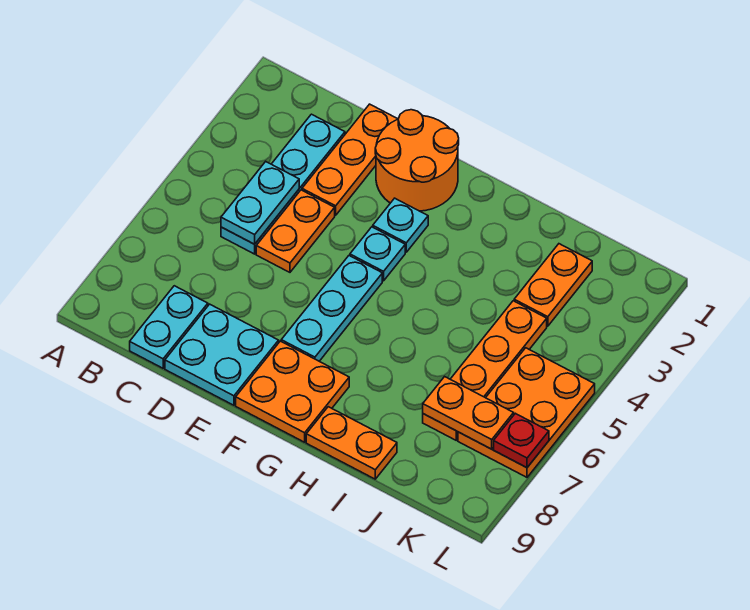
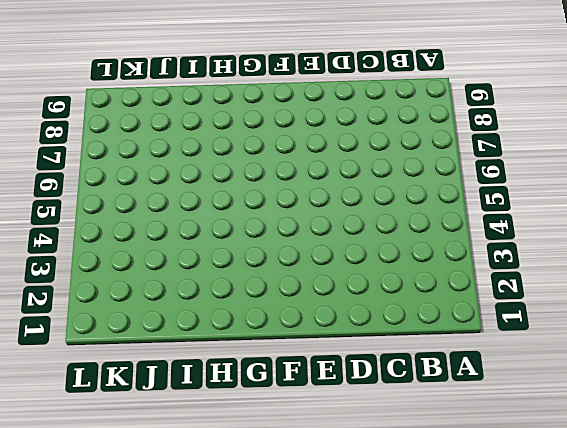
none -> cyan plate C2:C5 level 1
none -> cyan plate C8:C9 level 1
none -> orange plate D1:D3 level 1

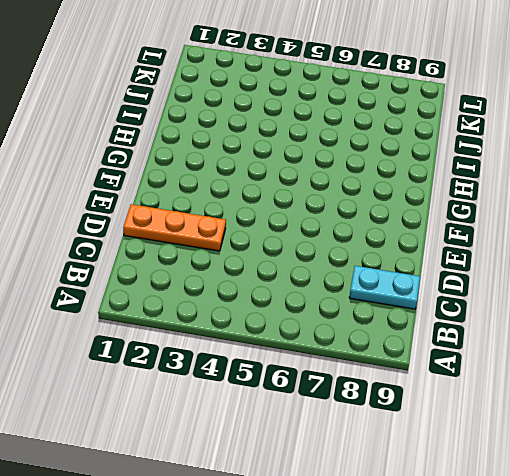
none -> cyan plate C2:C5 level 1
none -> orange plate D4:D5 level 1
none -> cyan plate D8:E9 level 1

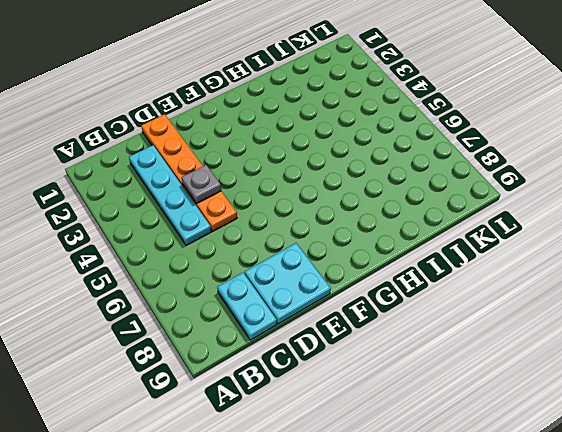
grey plate D4 level 2 -> none
none -> orange round brick E1:F2 level 1
none -> cyan plate F3 level 1
none -> cyan plate F4 level 1

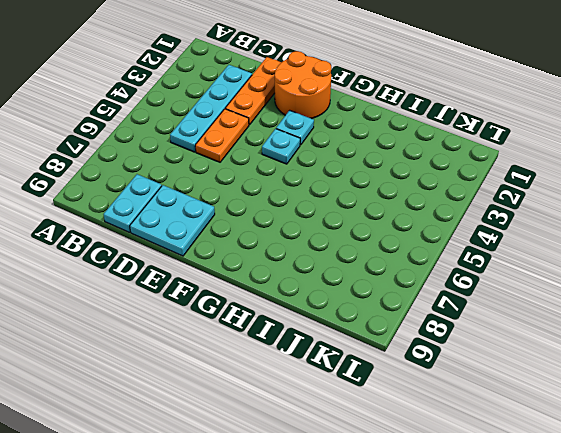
none -> cyan plate F5:F7 level 1
none -> orange plate F8:G9 level 1
none -> orange plate H9:I9 level 1

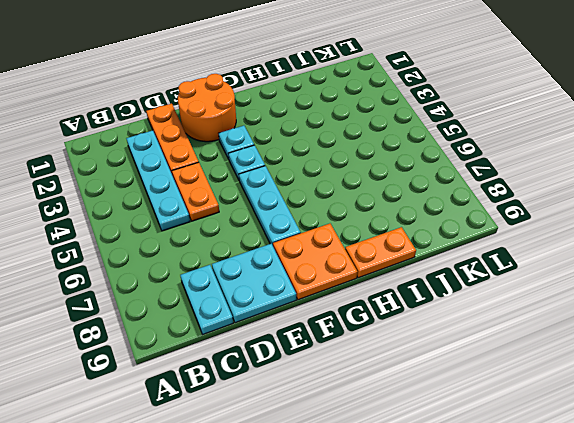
none -> orange plate J2:J3 level 1
none -> orange plate J4:J7 level 1
none -> orange plate K5:L7 level 1

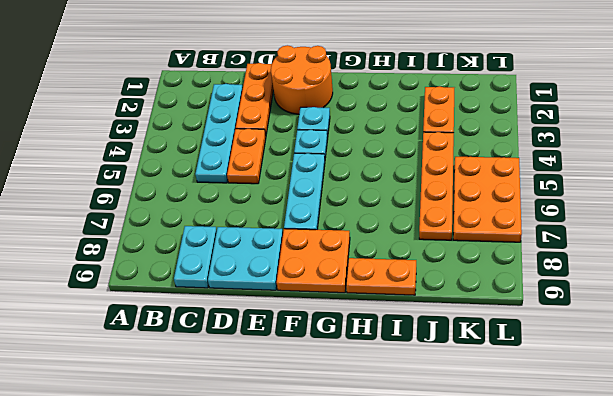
none -> cyan plate C4:C5 level 2
none -> orange plate J7:K7 level 2
none -> red plate L7 level 2

